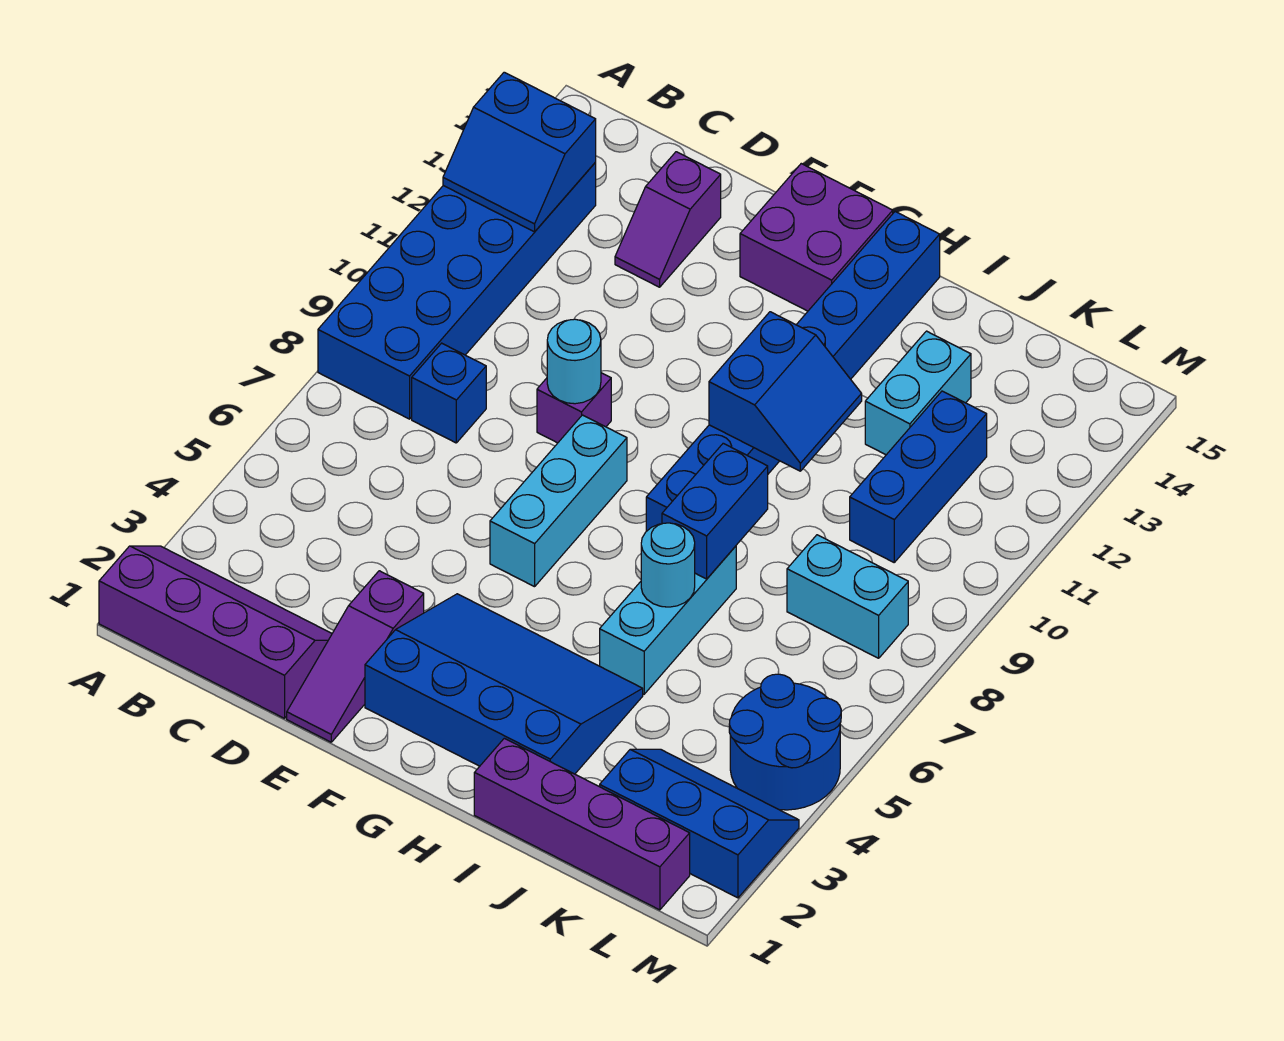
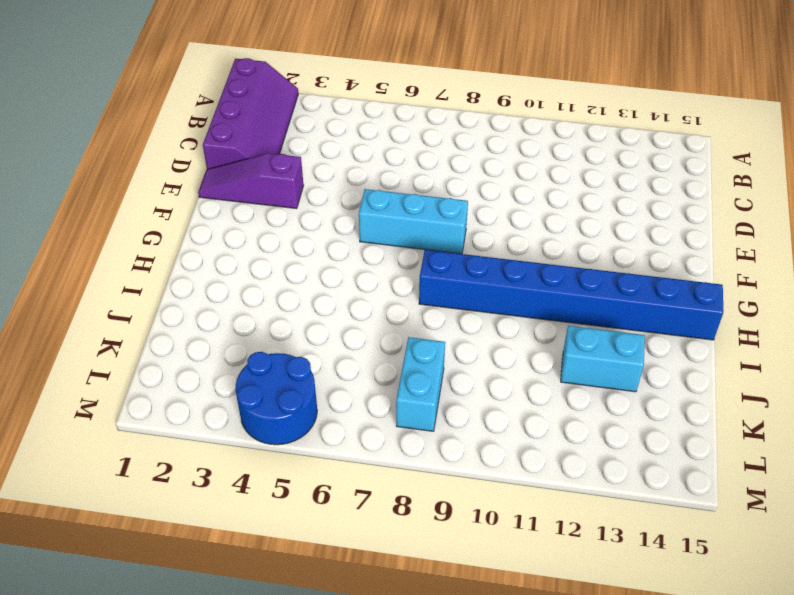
none -> blue brick A8:B13 level 1
none -> blue brick C8 level 1
none -> purple slope D13:D14 level 1 top 14

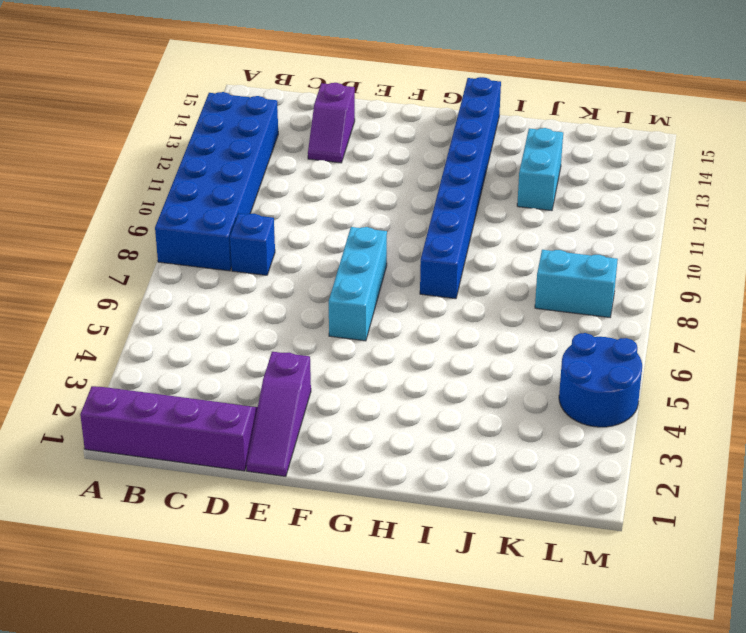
none -> purple brick E9 level 1
none -> blue slope F2:I4 level 1 top 2
none -> purple brick F14:G15 level 1

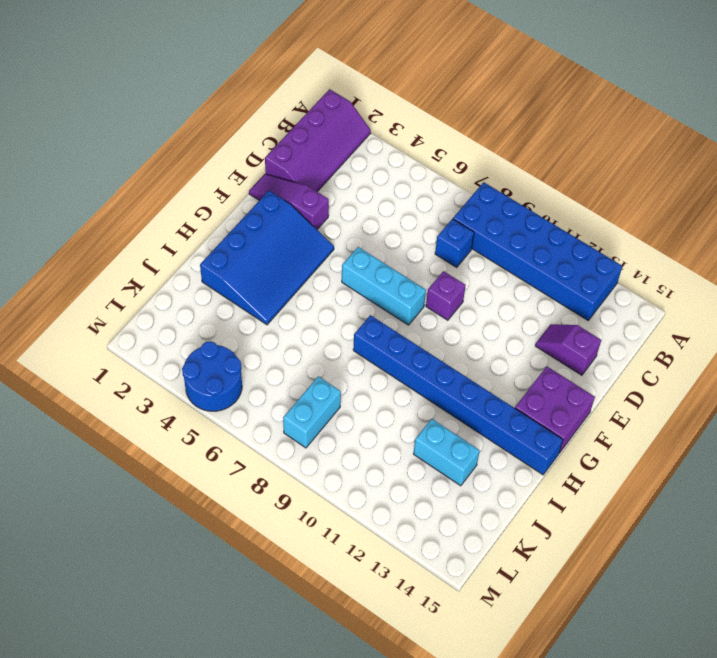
none -> purple brick I1:L1 level 1
none -> cyan brick I5:I7 level 1
none -> blue slope K2:M3 level 1 top 2

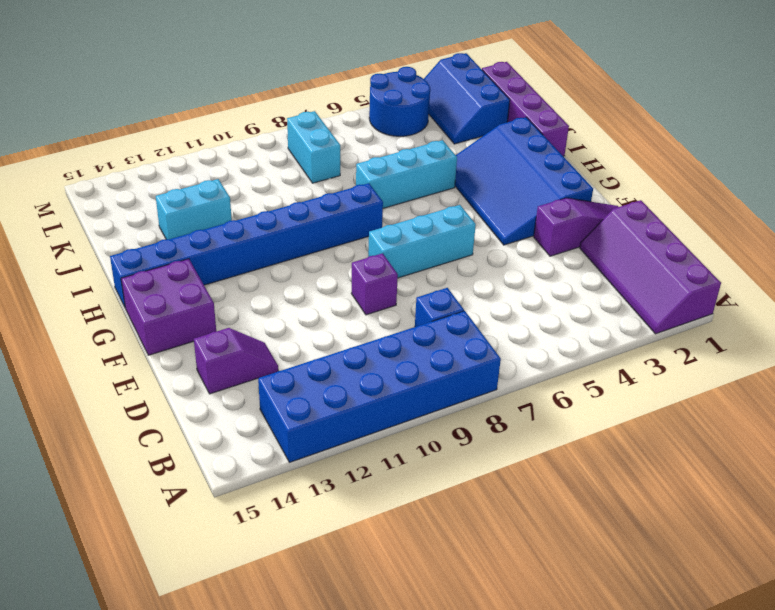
none -> blue brick K10:K12 level 1
none -> blue slope A12:B13 level 2 top 13
none -> cyan round brick E9 level 2

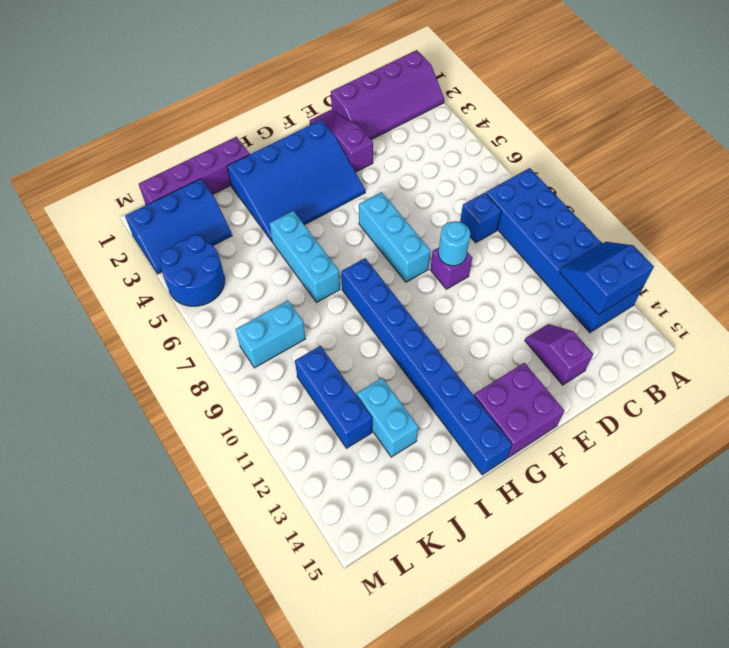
none -> blue slope H10:I11 level 2 top H
none -> cyan round brick I6 level 2
none -> blue brick I7:I8 level 2

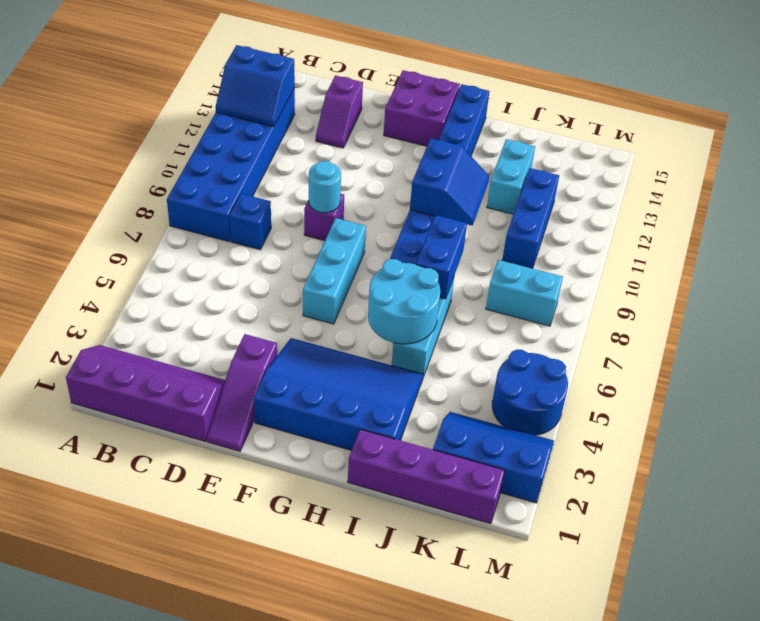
cyan round brick H5:I6 level 2 -> cyan round brick I6 level 2

